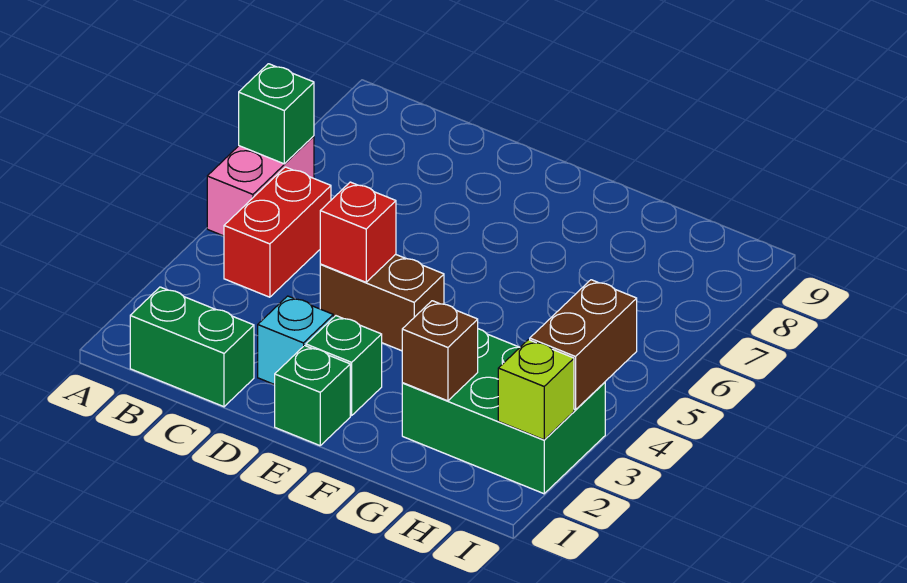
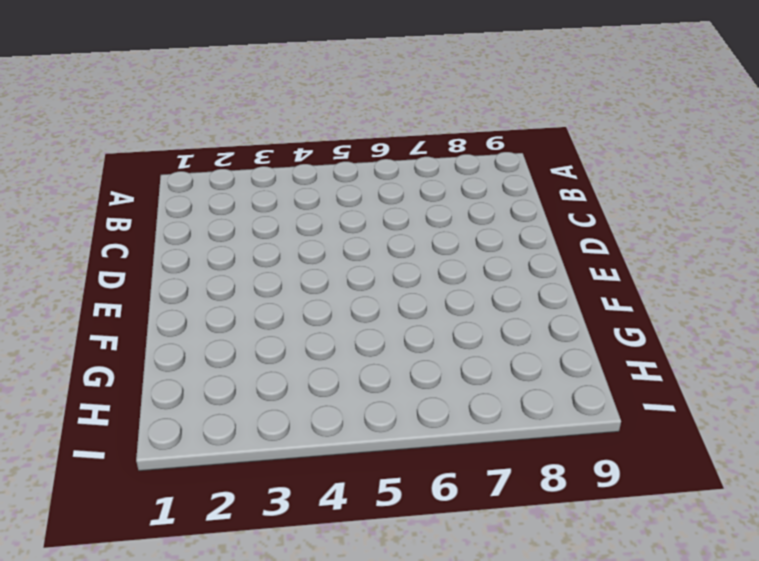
none -> pink brick A5:A6 level 1
none -> green brick B1:C1 level 1
none -> red brick B4:B5 level 1

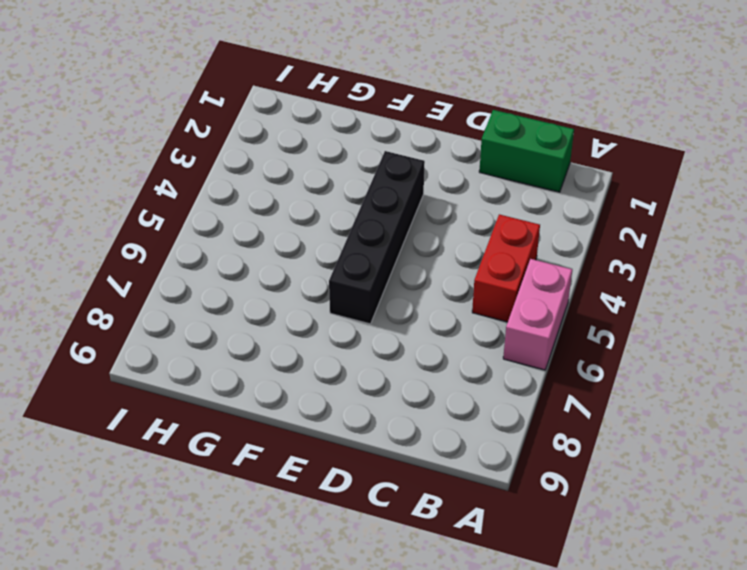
black brick E3:E6 level 1 -> brown brick D4:E4 level 1
none -> cyan brick D2 level 1
none -> green brick E1 level 1
none -> green brick E2 level 1

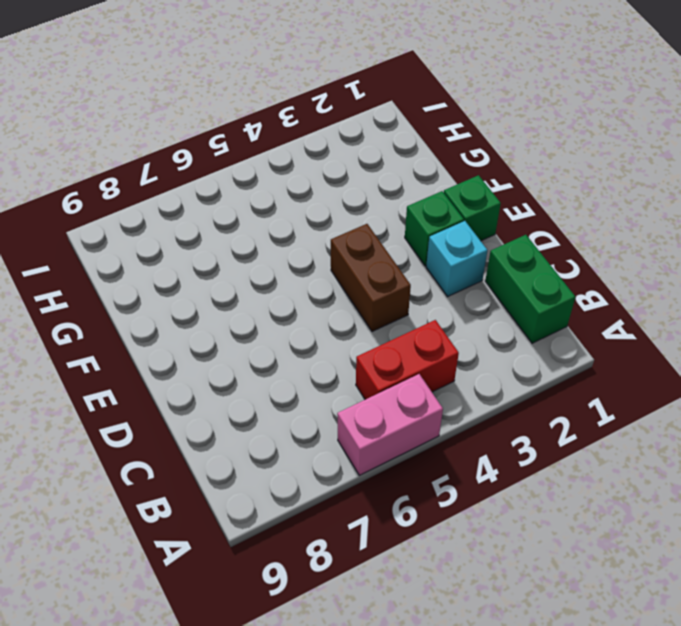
none -> green brick G2:I3 level 1
none -> green brick A6 level 2
none -> red brick D4 level 2

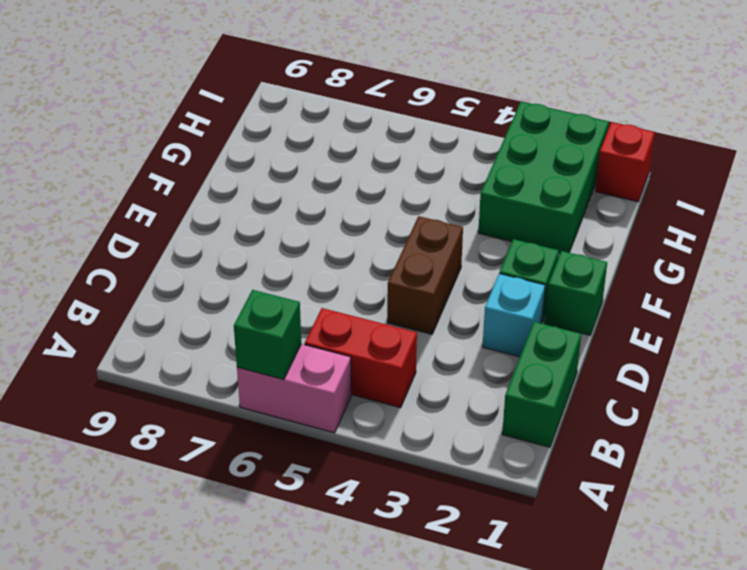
red brick I1 level 1 -> red brick D4 level 2
none -> brown brick G2 level 2
none -> lime brick I2 level 2
none -> brown brick I3:I4 level 2

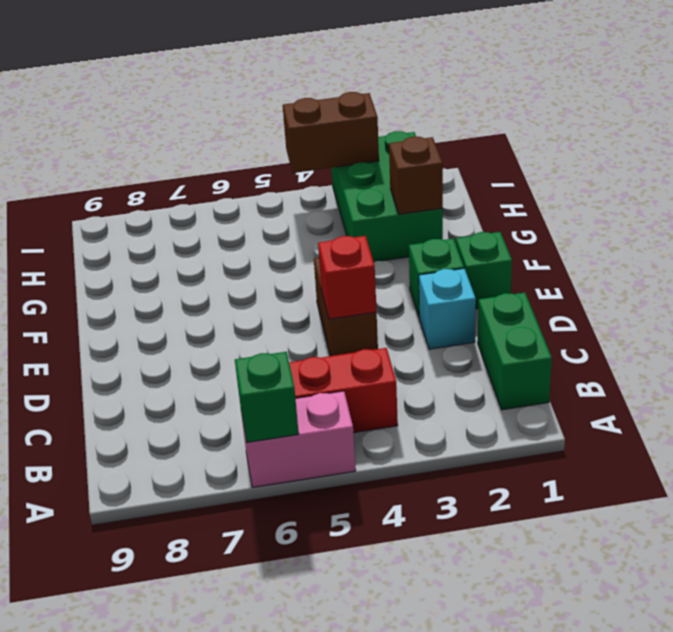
none -> lime brick I2 level 2

